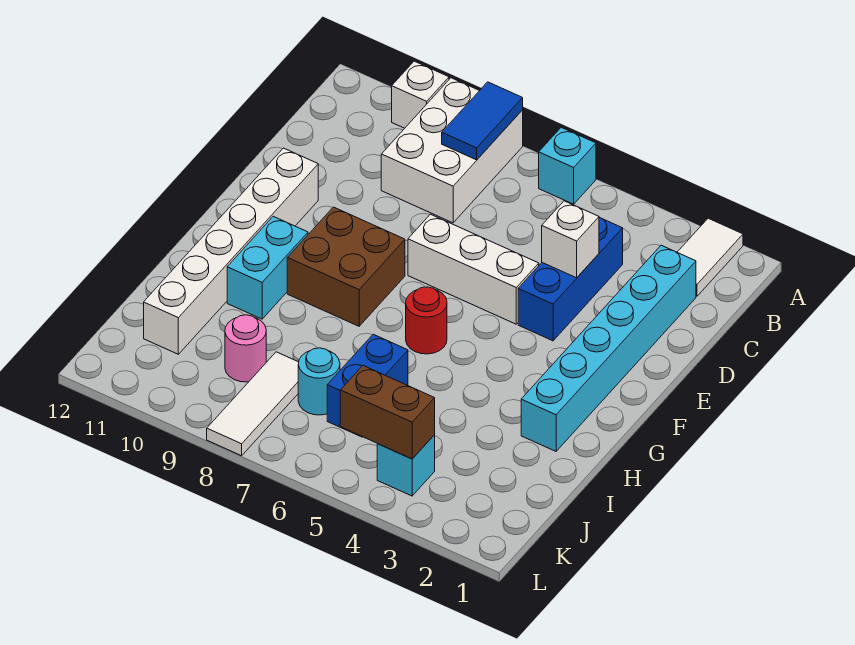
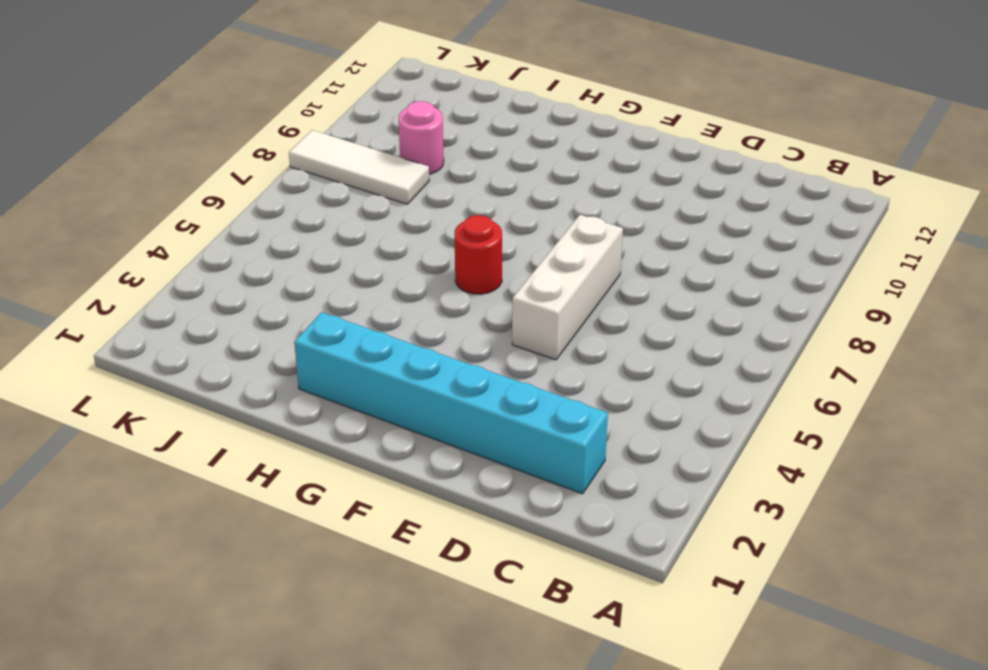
none -> white tile A2:B2 level 1
none -> cyan brick A6 level 1
none -> white brick A8:C9 level 1

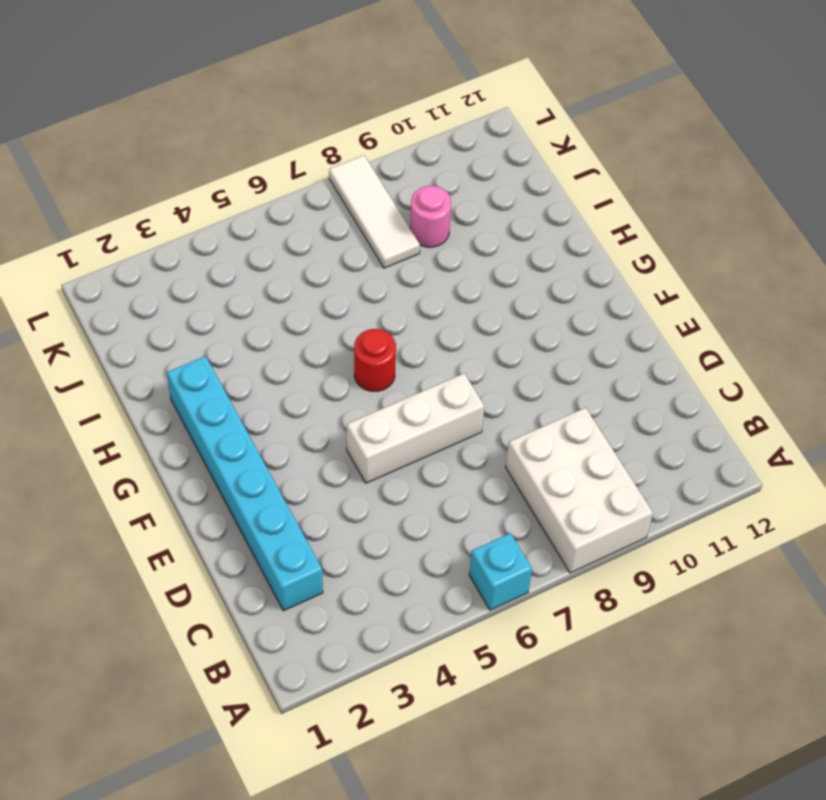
none -> white tile A2:B2 level 1
none -> white brick A10 level 1
none -> blue brick C4:E4 level 1

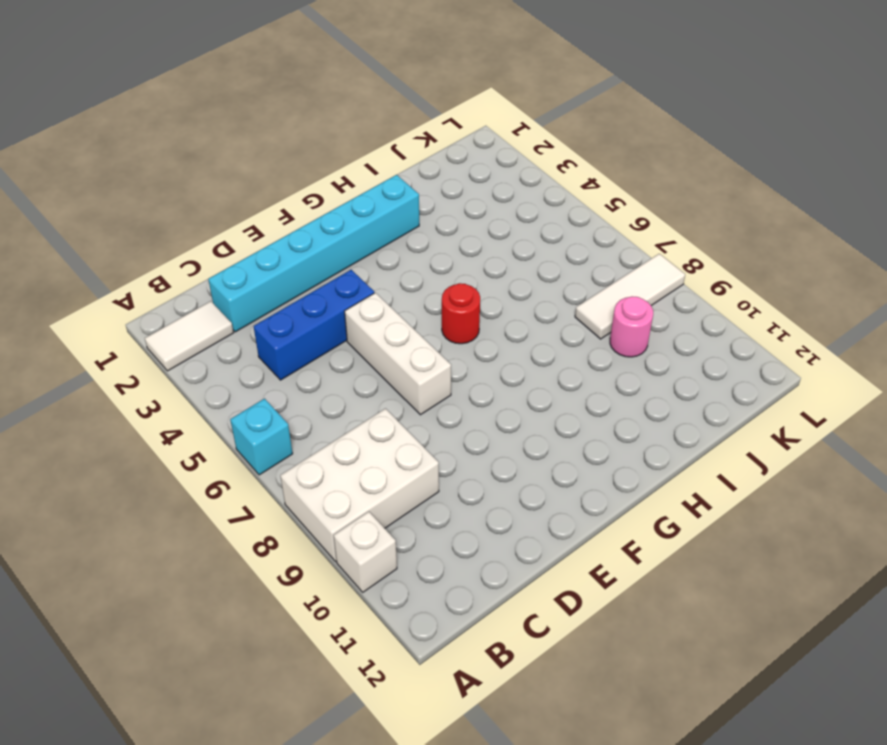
none -> white brick E11:J11 level 1
none -> brown brick F8:G9 level 1
none -> cyan brick G10:H10 level 1

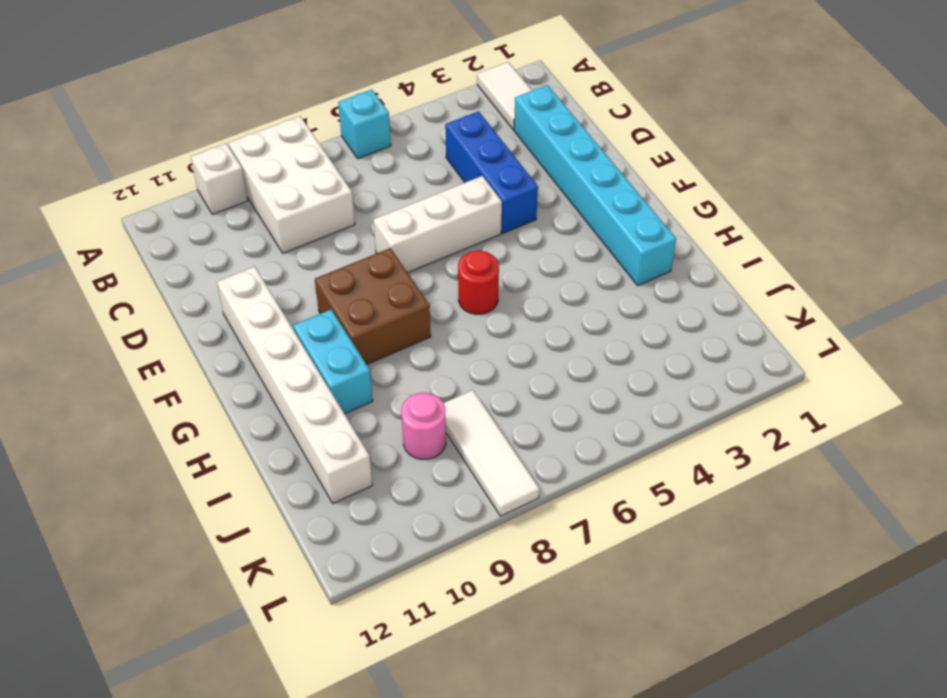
none -> blue brick I6:J6 level 1
none -> cyan round brick J7 level 1
none -> cyan brick K4 level 1

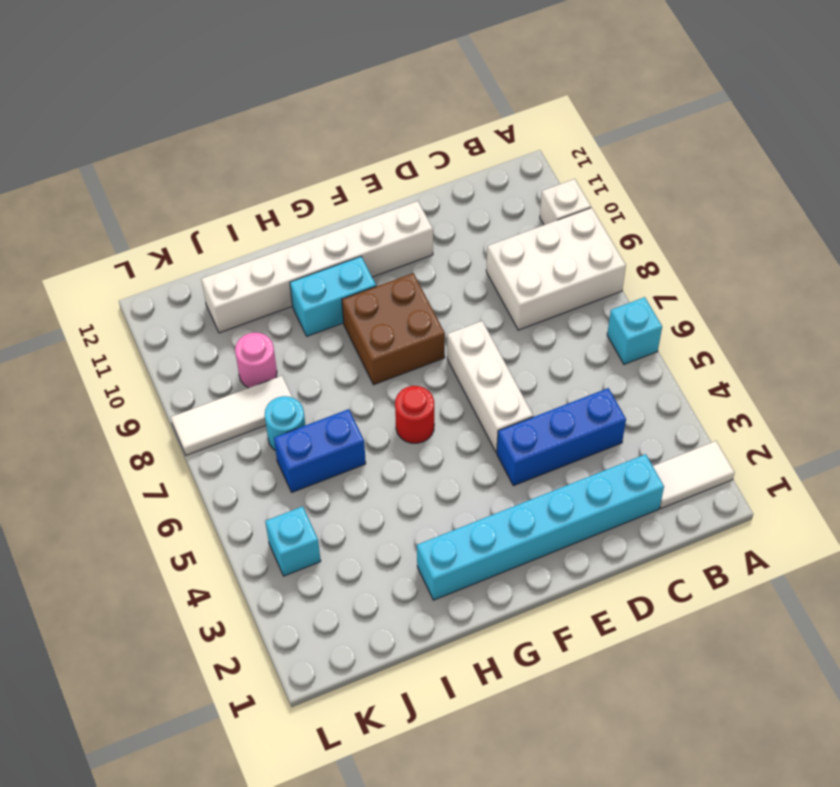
none -> blue tile A8:B8 level 2
none -> white brick D4 level 2
none -> brown brick K4:K5 level 2

